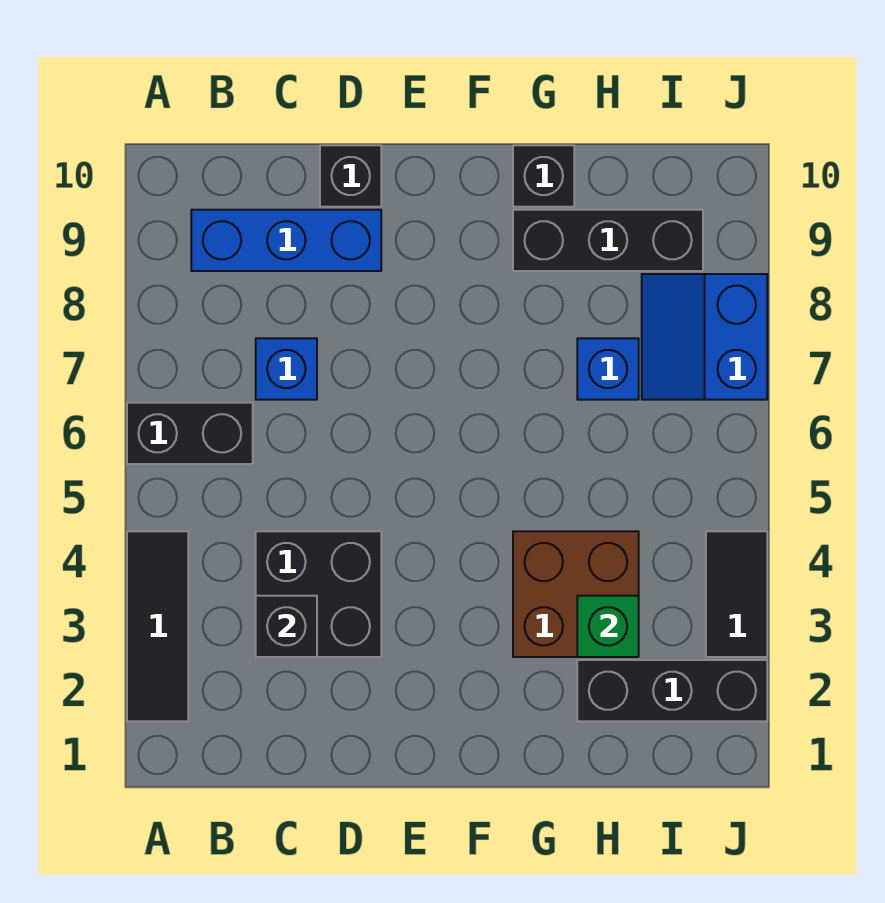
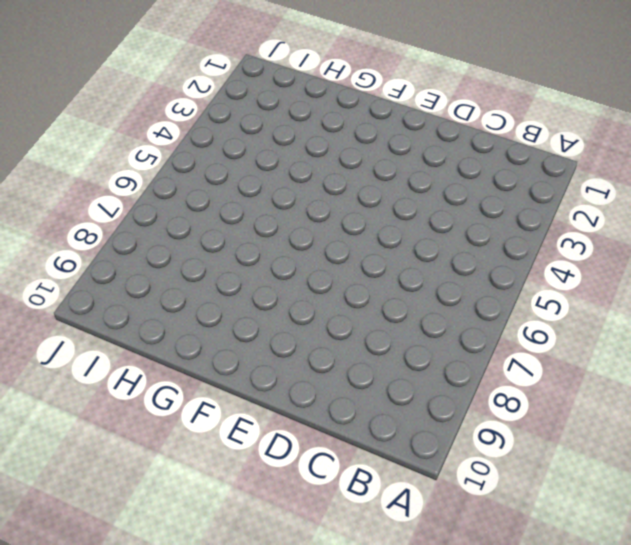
none -> black tile A2:A4 level 1
none -> black brick A6:B6 level 1
none -> blue brick B9:D9 level 1

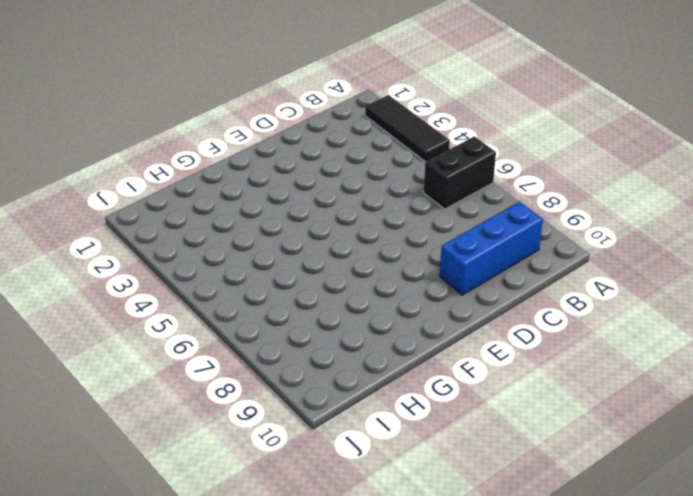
none -> black brick C3:D4 level 1
none -> blue brick C7 level 1
none -> black brick D10 level 1

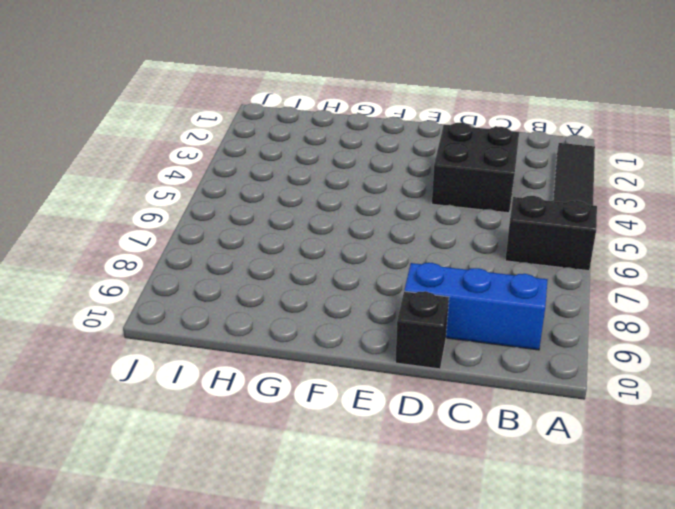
none -> blue brick C7 level 1
none -> brown brick G3:H4 level 1
none -> black brick G9:I9 level 1

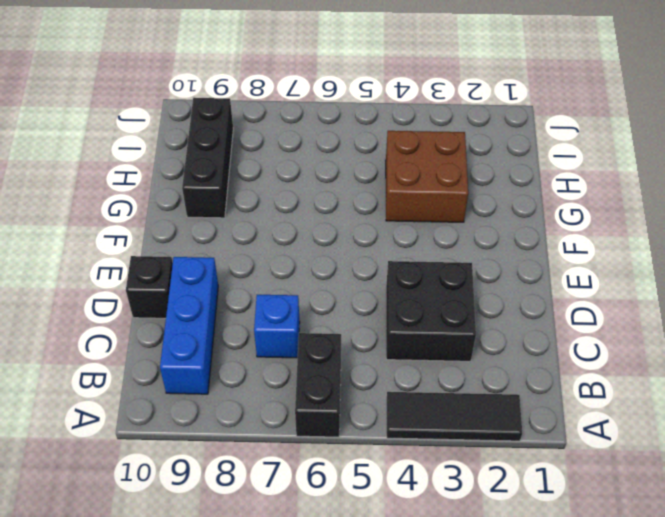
none -> black brick G10 level 1
none -> black brick H2:J2 level 1
none -> blue brick H7 level 1

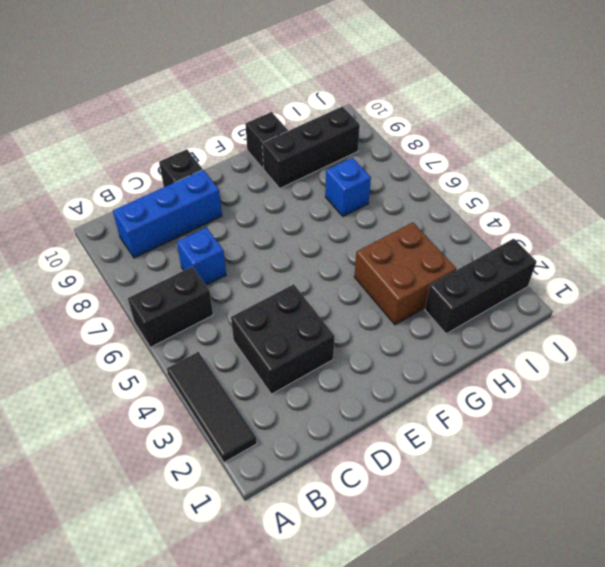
none -> blue slope I7:J8 level 1 top J
none -> black tile J3:J4 level 1
none -> black brick C3 level 2

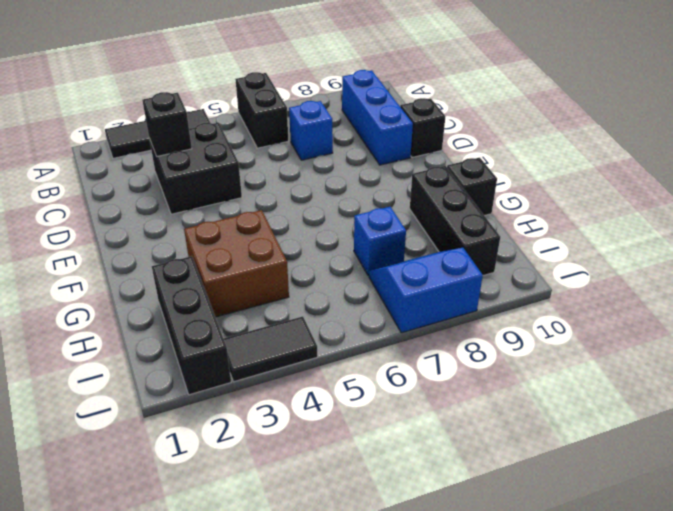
none -> green brick H3 level 2

